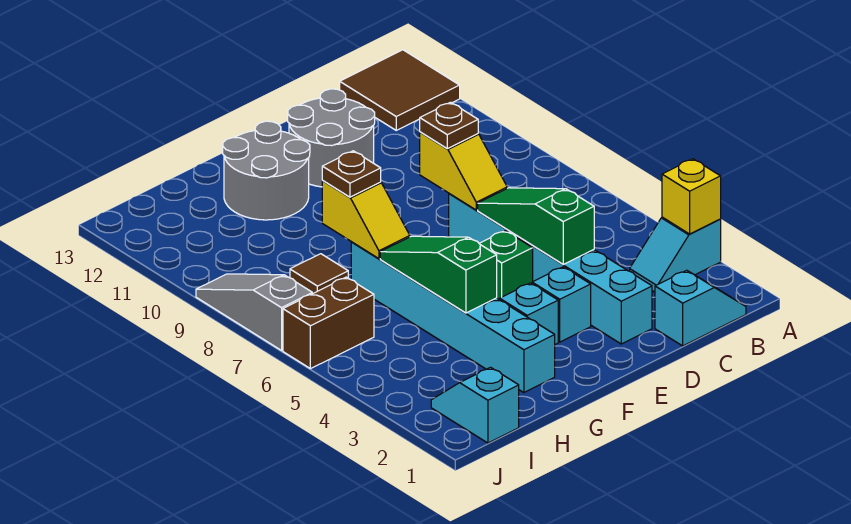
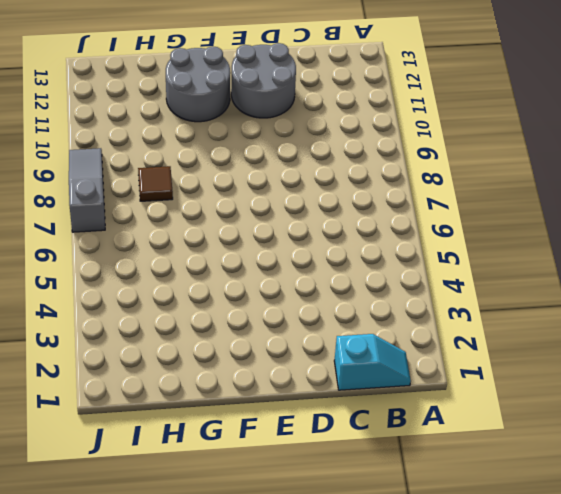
none -> cyan slope A3:B3 level 1 top A
none -> brown tile A12:B13 level 1
none -> cyan brick D2:D7 level 1

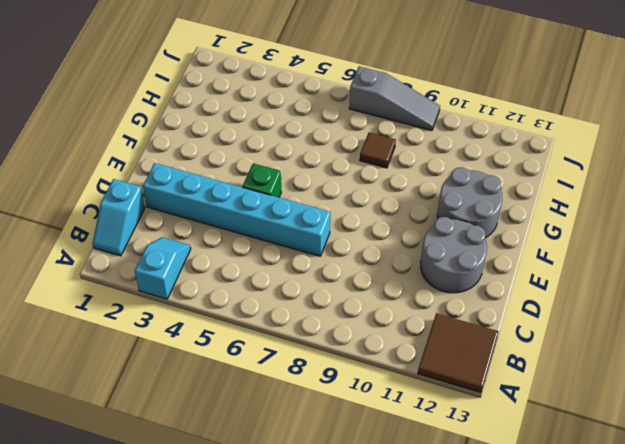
none -> cyan brick E3 level 1
none -> cyan brick F3 level 1
none -> cyan brick G2:G7 level 1

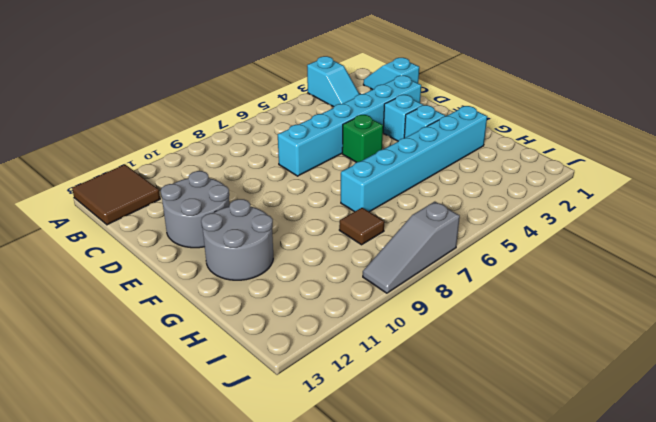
none -> cyan slope I1:I2 level 1 top 1
none -> brown brick I6:J6 level 1
none -> yellow brick A3 level 2

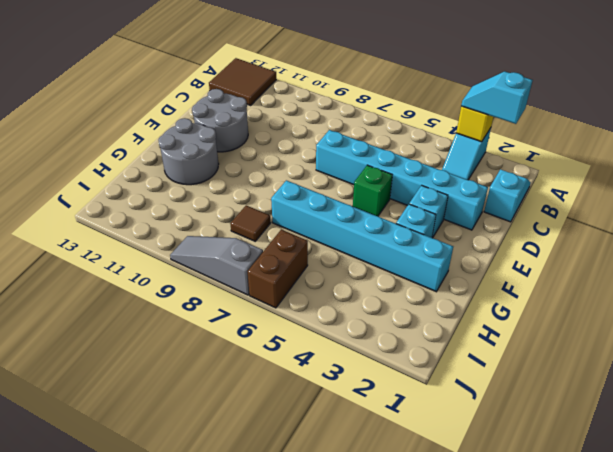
cyan slope A2:A3 level 3 top 2 -> cyan slope I1:I2 level 1 top 1
none -> green slope D4:D6 level 2 top 4
none -> yellow slope D7:D8 level 2 top 8
none -> green slope G4:G6 level 2 top 4

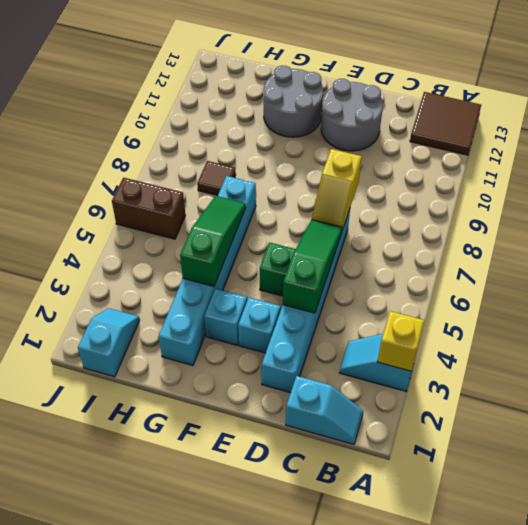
none -> grey slope J7:J9 level 1 top 7
none -> yellow slope G7:G8 level 2 top 8
none -> brown plate D8 level 3

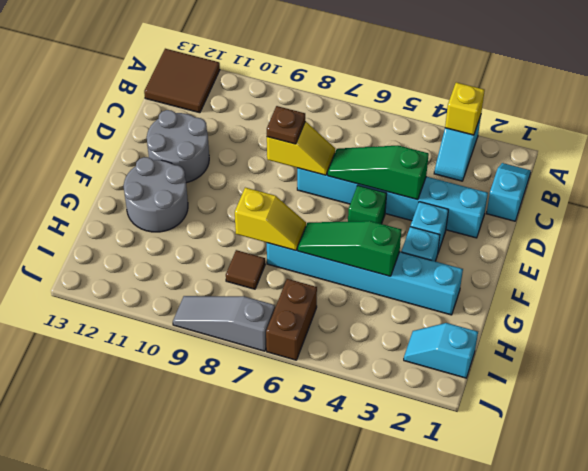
none -> brown plate G8 level 3

